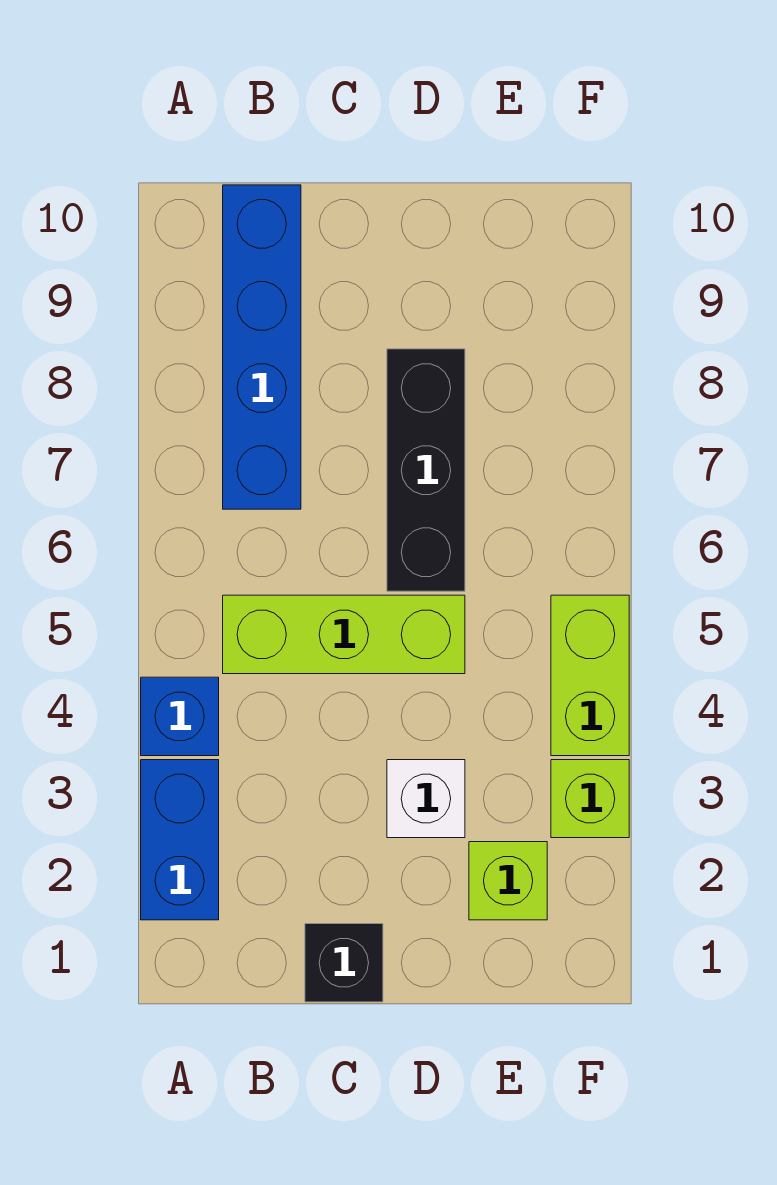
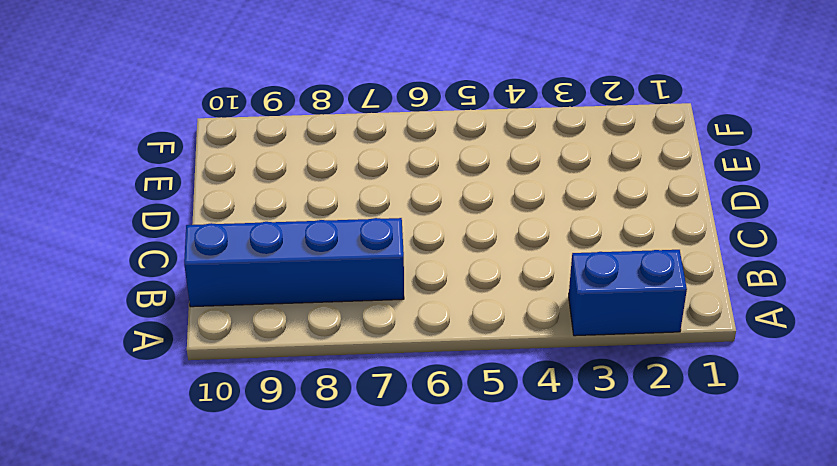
none -> blue brick A4 level 1
none -> lime brick B5:D5 level 1

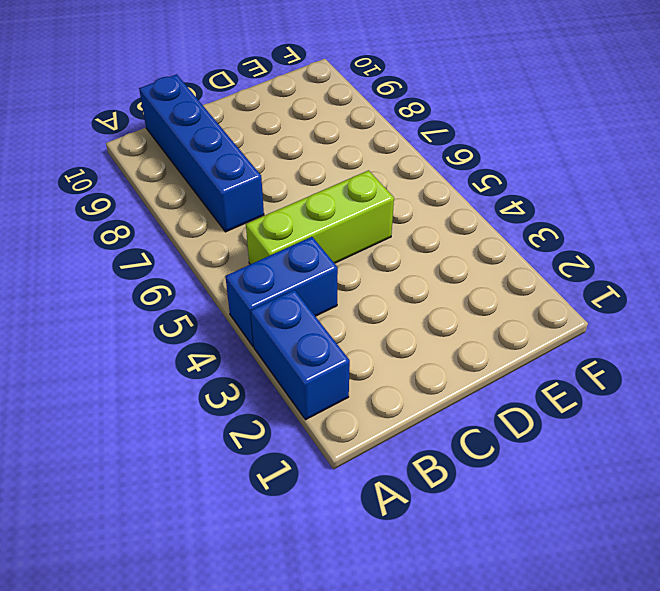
blue brick A4:B4 level 1 -> blue brick A4 level 1
none -> black brick C1 level 1
none -> white brick D3 level 1

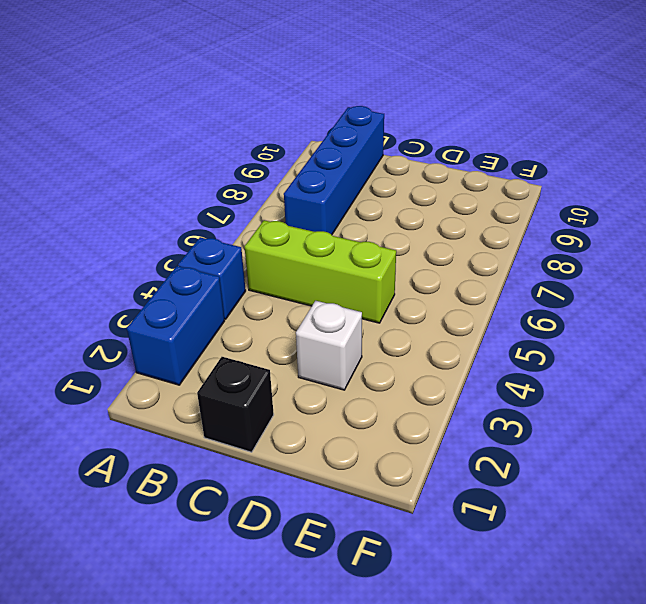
none -> black brick D6:D8 level 1
none -> lime brick E2 level 1

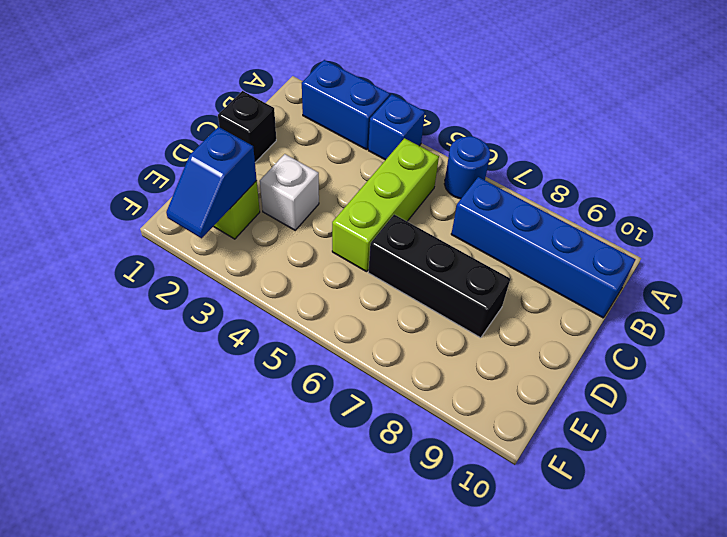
blue round brick A6 level 1 -> none
blue slope E2:F2 level 2 top E -> none
none -> lime brick F3 level 1
none -> lime brick F4:F5 level 1

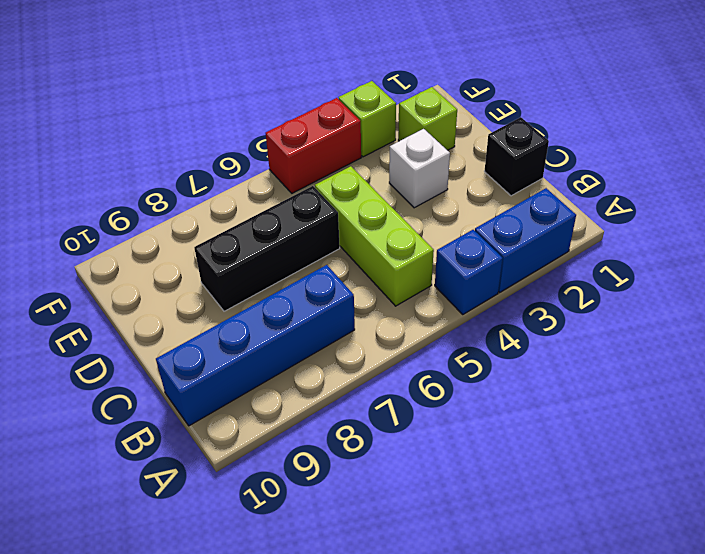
red brick F4:F5 level 1 -> lime brick F4:F5 level 1

